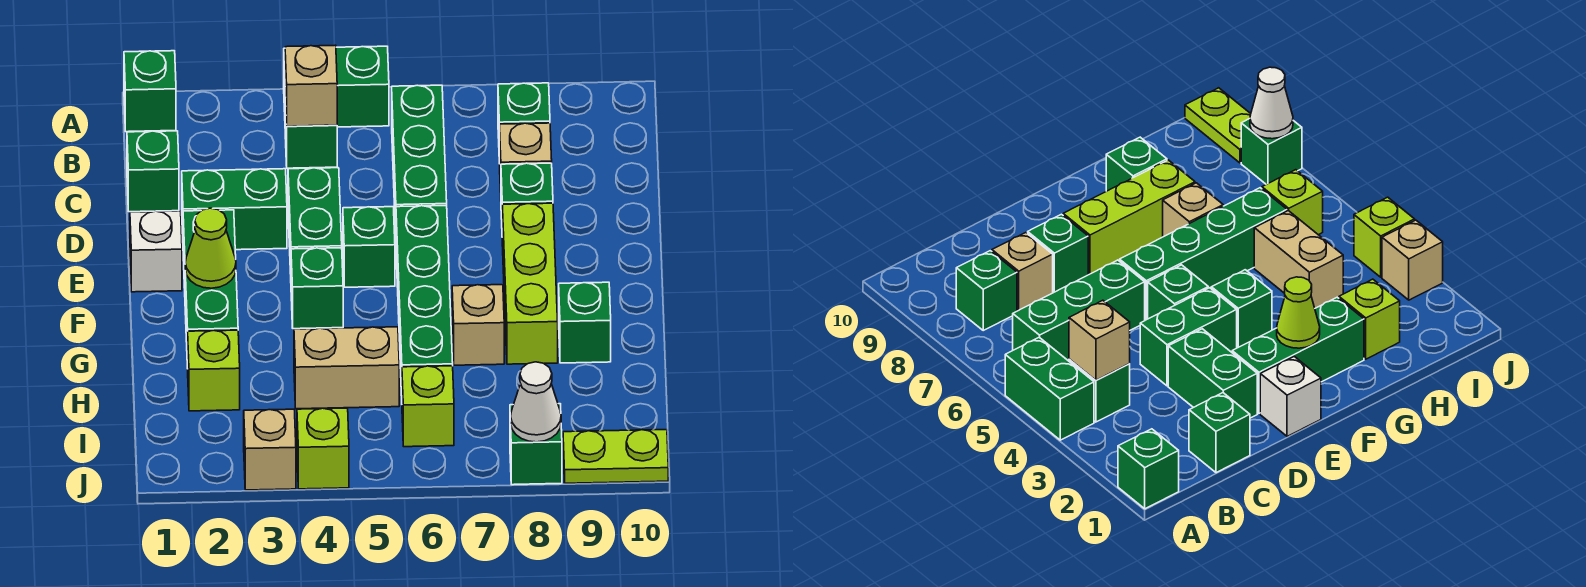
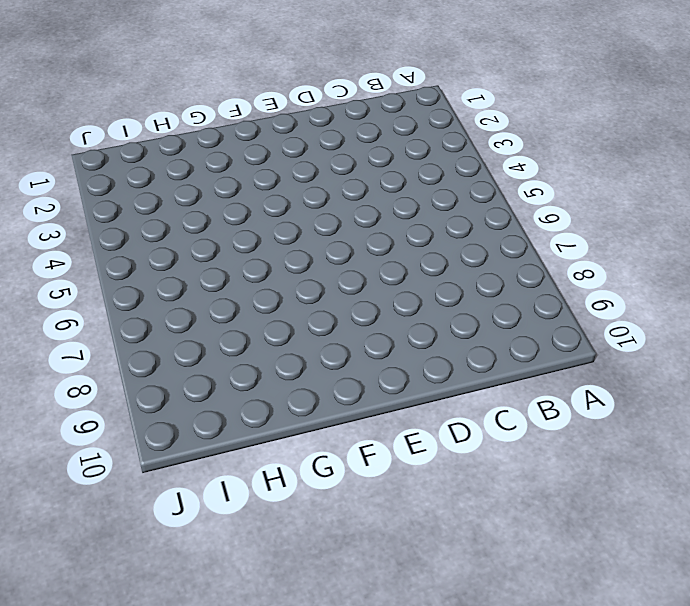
none -> green brick A1 level 1
none -> green brick A4:A5 level 1
none -> green brick B4 level 1

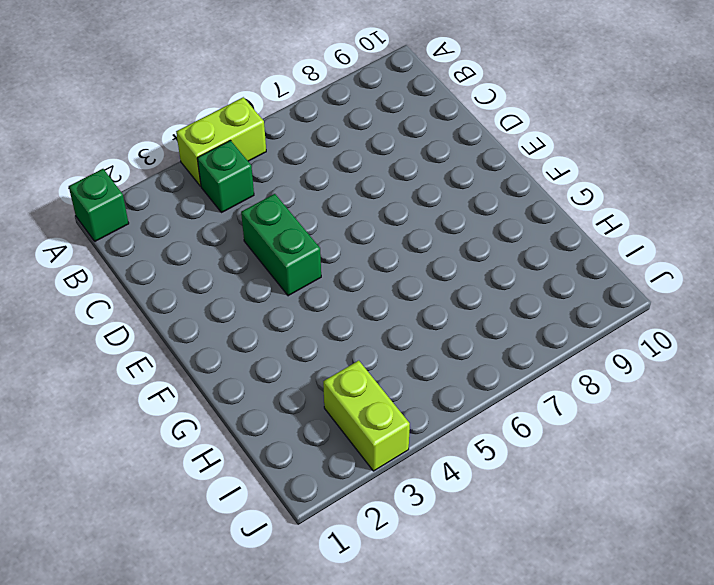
lime brick A4:A5 level 1 -> green brick A4:A5 level 1
lime brick I3:J3 level 1 -> tan brick J3 level 1
none -> green brick B6:D6 level 1
none -> green brick B8 level 1
none -> green brick C1 level 1

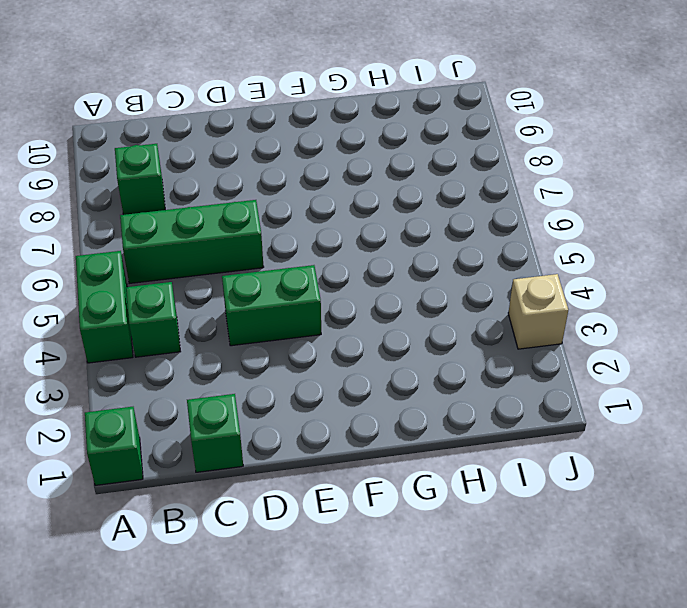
none -> tan brick C8 level 1
none -> green brick D2:D3 level 1
none -> green brick D8 level 1

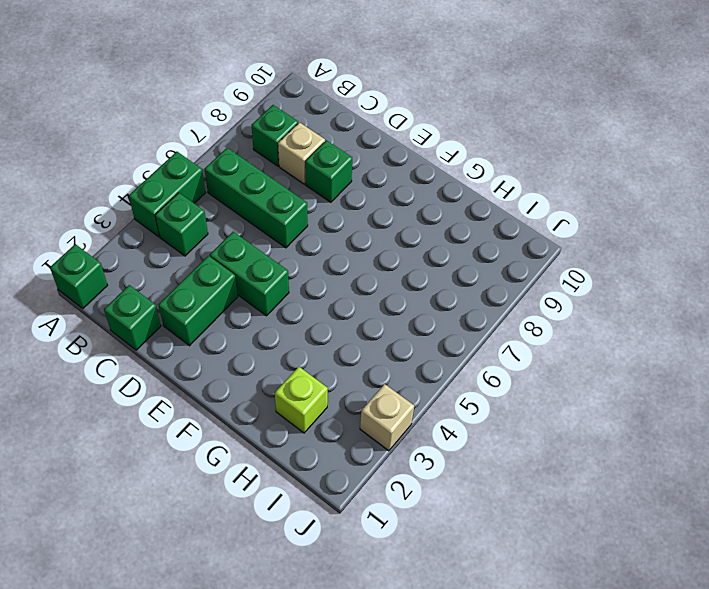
none -> white brick E1 level 1
none -> green brick E2:G2 level 1
none -> green brick E5 level 1

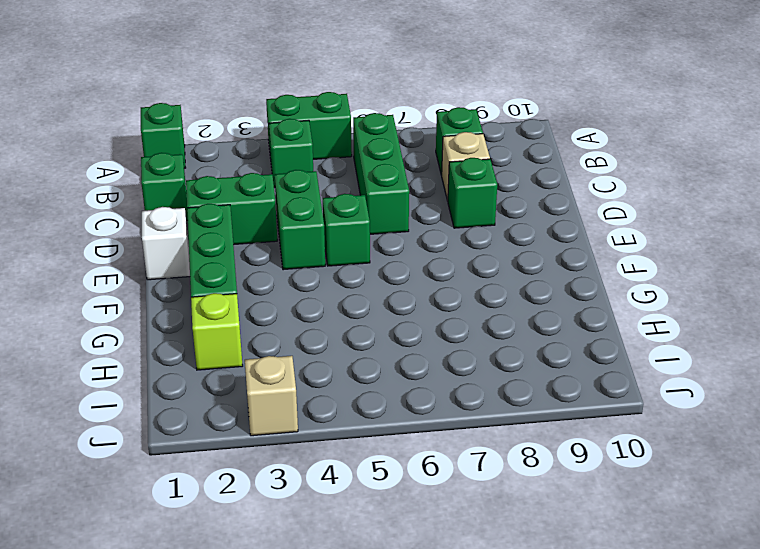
none -> green brick E6:H6 level 1
none -> lime brick E8:G8 level 1
none -> green brick F4 level 1

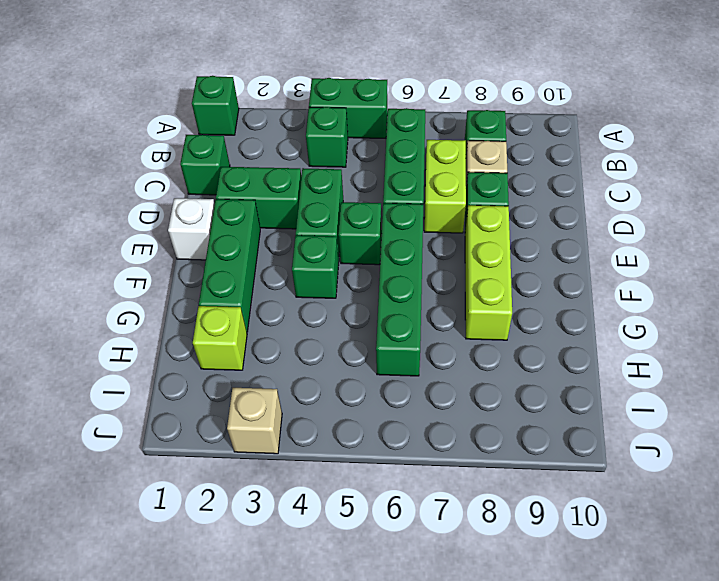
lime brick C7:D7 level 1 -> none
none -> tan brick G7 level 1
none -> green brick G9 level 1
none -> tan brick H4:H5 level 1

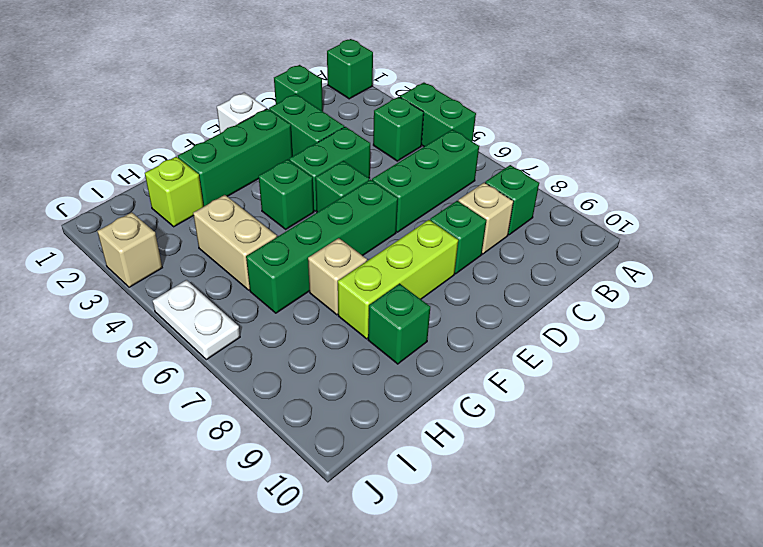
white plate J5:J6 level 1 -> none
none -> lime brick I6 level 1
none -> lime brick J4 level 1
none -> green brick J8 level 1

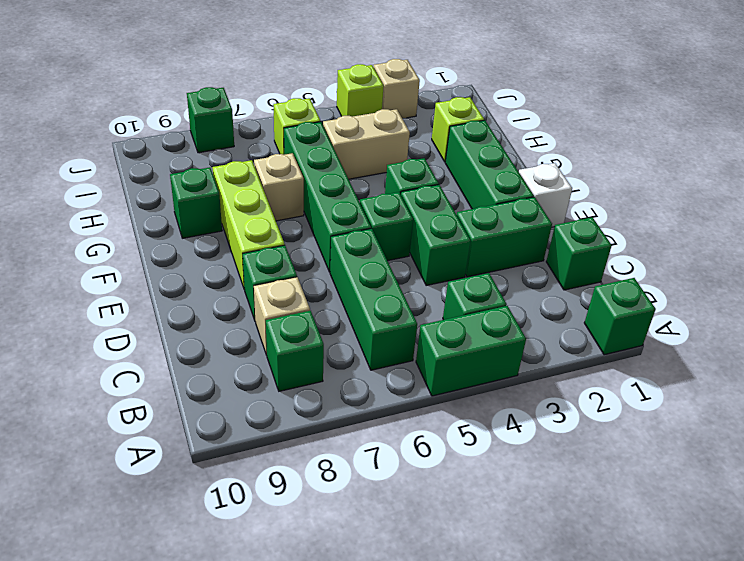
none -> lime plate J9:J10 level 1
none -> tan brick B4 level 2
none -> lime cone F2 level 2

